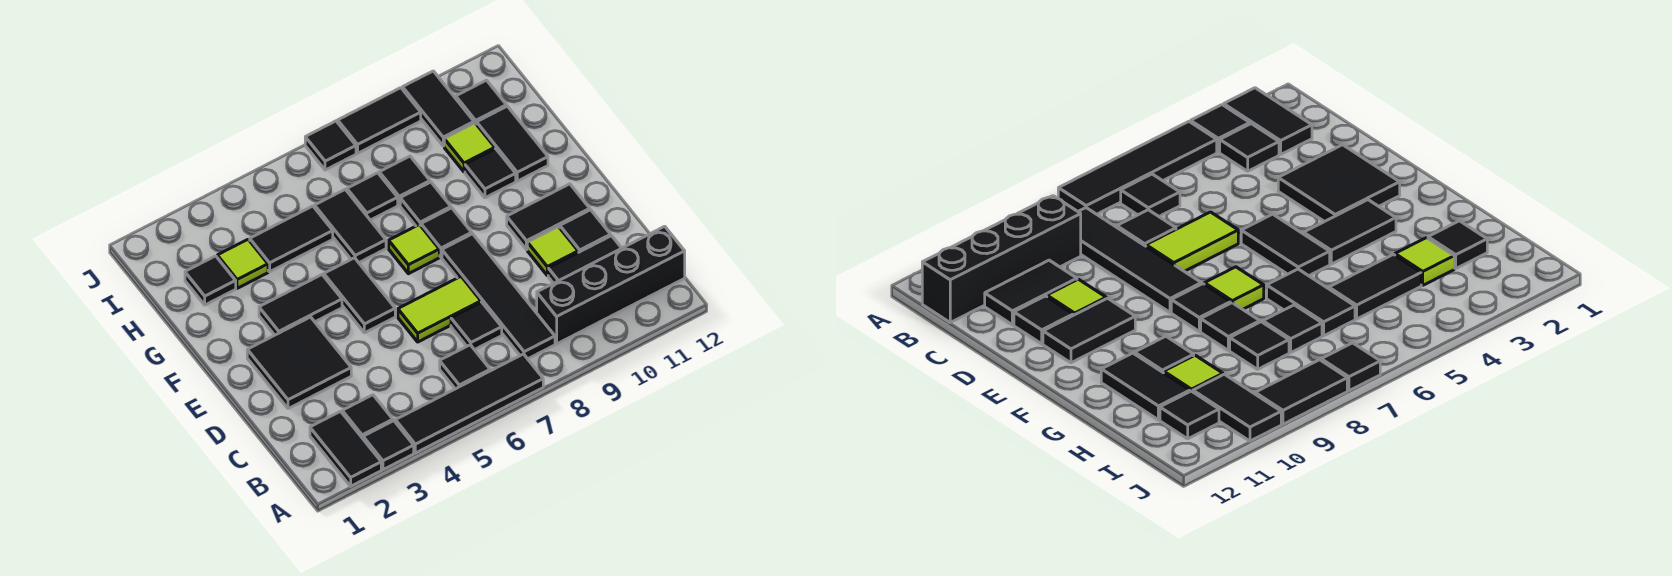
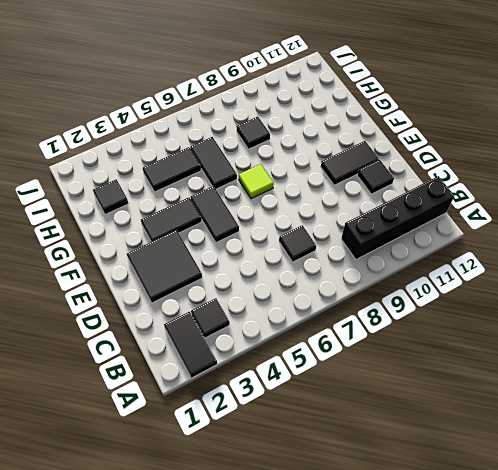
none -> black tile A3 level 1
none -> black tile A4:A7 level 1
none -> black tile B6 level 1
none -> black tile B8:E8 level 1

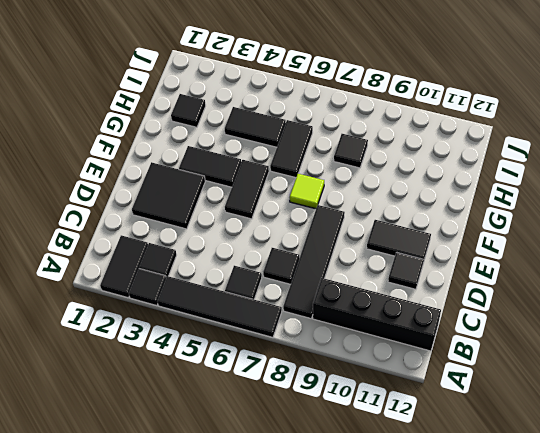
none -> black tile C10:C11 level 1
none -> lime tile D6:D7 level 1
none -> lime tile D10 level 1
none -> black tile F8 level 1

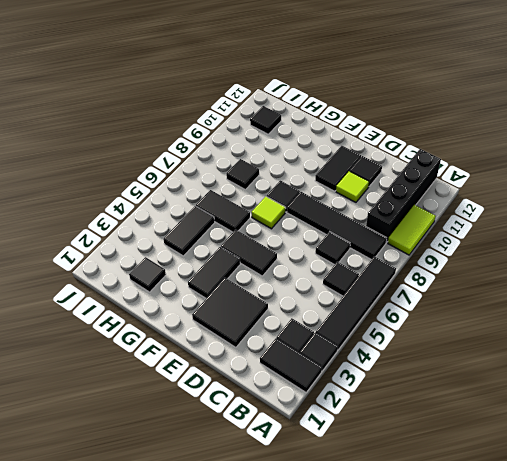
lime tile A9:A10 level 1 -> lime tile D6:D7 level 1
none -> black tile C10:C11 level 1
none -> black tile G8 level 1
none -> black tile G10 level 1
none -> black tile G11:H11 level 1

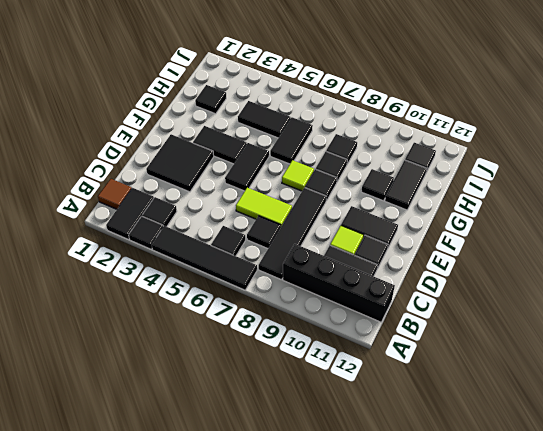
brown tile B1 level 1 -> none
none -> lime tile H3 level 1
none -> black tile H7 level 1
none -> lime tile H10 level 1
none -> black tile I10:J10 level 1

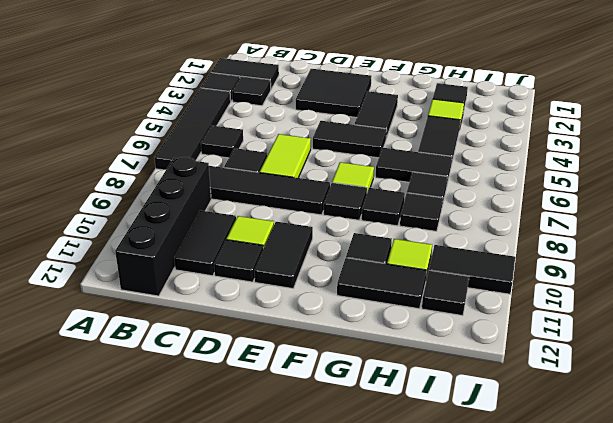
none -> black tile J7 level 1
none -> black tile J8:J9 level 1

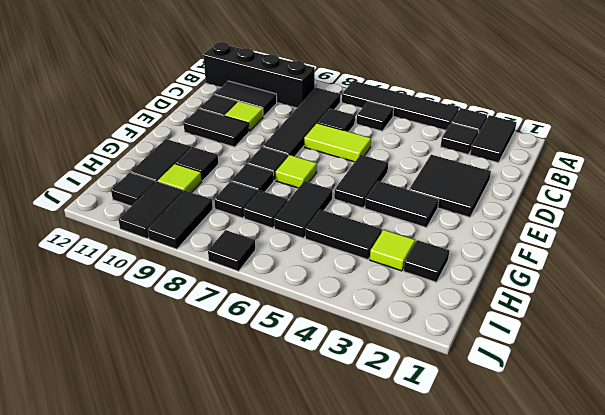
black tile I9:J9 level 1 -> black tile J8:J9 level 1

